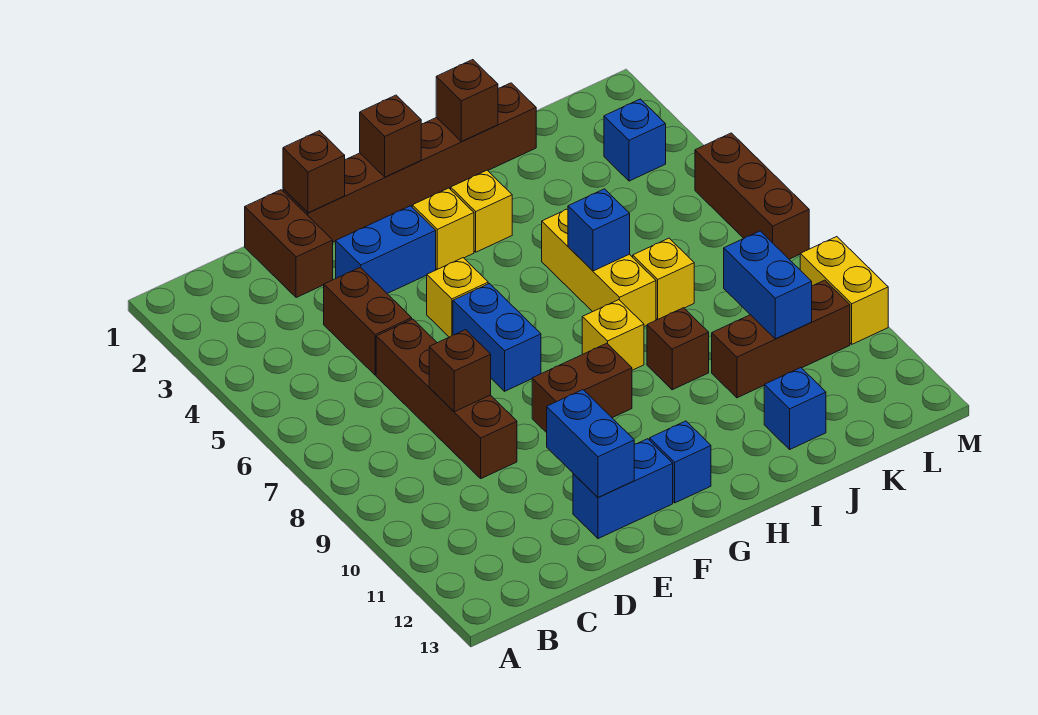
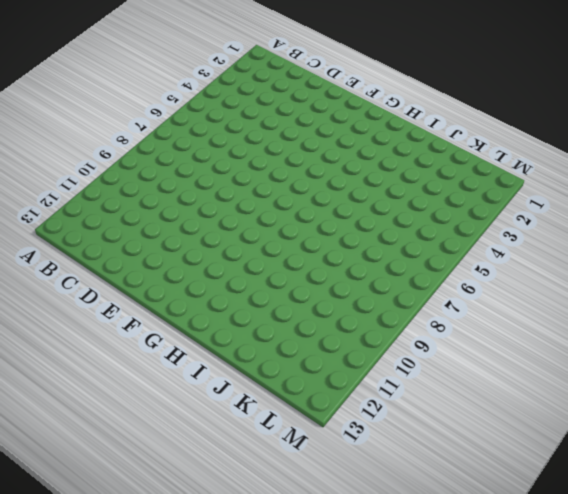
none -> brown brick D1:D2 level 1
none -> brown brick D4:D5 level 1
none -> brown brick D6:D9 level 1

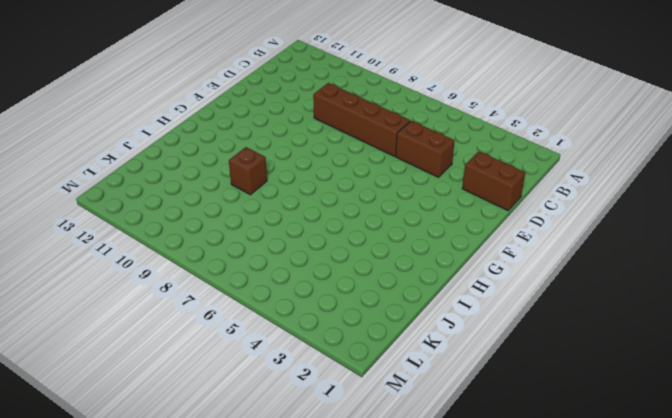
none -> brown brick E1:J1 level 1
none -> blue brick E3:F3 level 1
none -> blue brick E12:F12 level 1

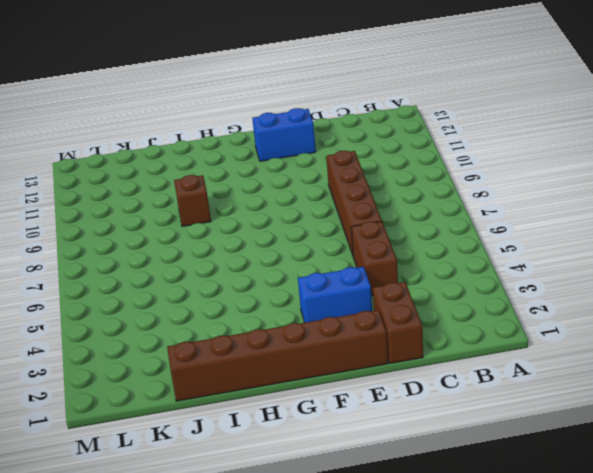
none -> yellow brick F5 level 1
none -> blue brick F6:F7 level 1
none -> brown brick F9:G9 level 1

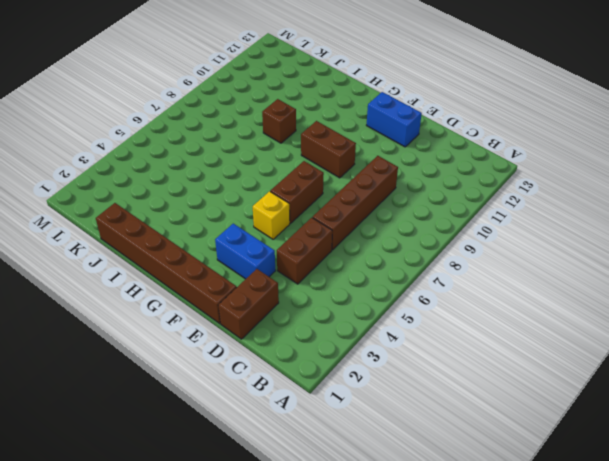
brown brick F6:F7 level 1 -> blue brick F6:F7 level 1
none -> yellow brick G3 level 1
none -> blue brick G12 level 1
none -> yellow brick H3 level 1

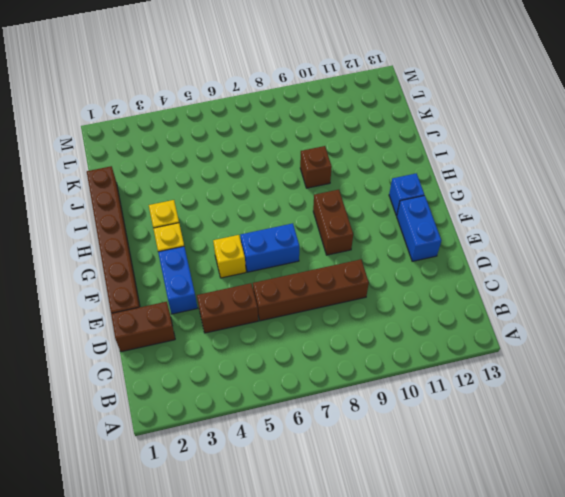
none -> yellow brick H8 level 1
none -> yellow brick I5:I7 level 1
none -> yellow brick J7 level 1

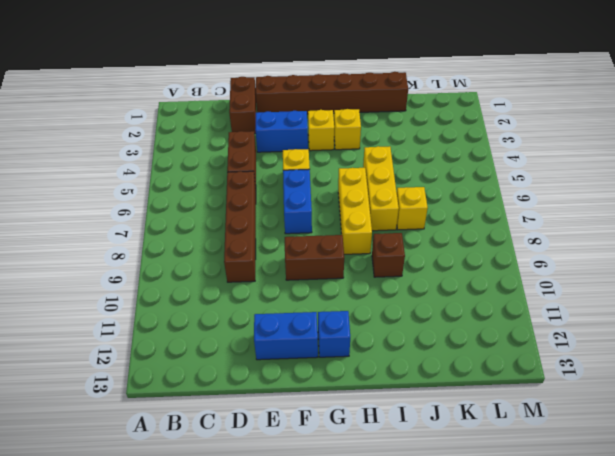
yellow brick H6:H8 level 1 -> yellow brick H8 level 1
none -> brown brick J10:L10 level 1
none -> blue brick J12 level 1
none -> blue brick L3 level 1

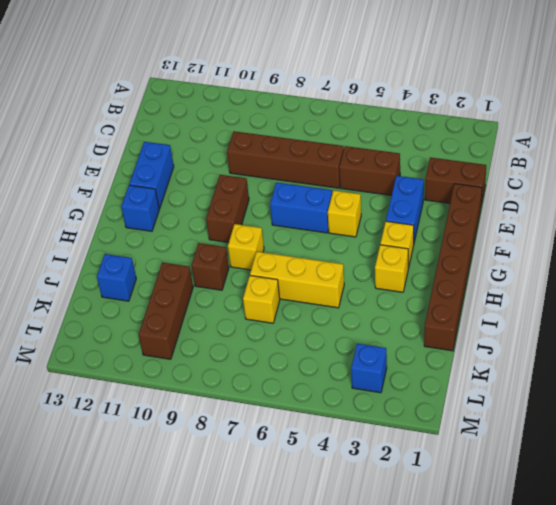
none -> brown brick M5:M7 level 1
none -> yellow brick M9:M10 level 1
none -> brown brick D8 level 2

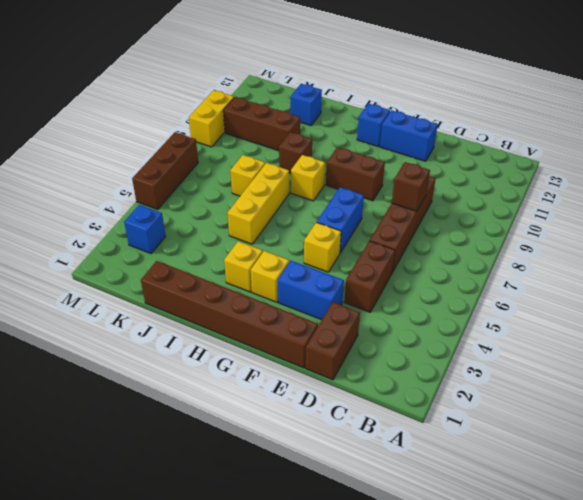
none -> brown brick E1 level 2
none -> blue brick E11:E12 level 2
none -> brown brick G1 level 2

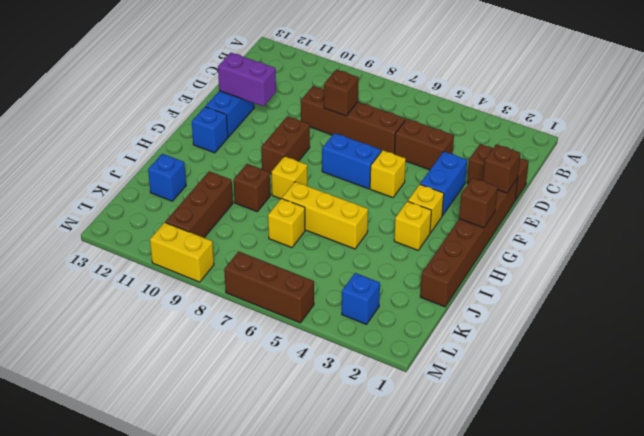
purple brick E11:E12 level 2 -> blue brick E11:E12 level 2
none -> brown brick I1 level 2
none -> blue brick I6 level 2
none -> blue brick K9:K10 level 2

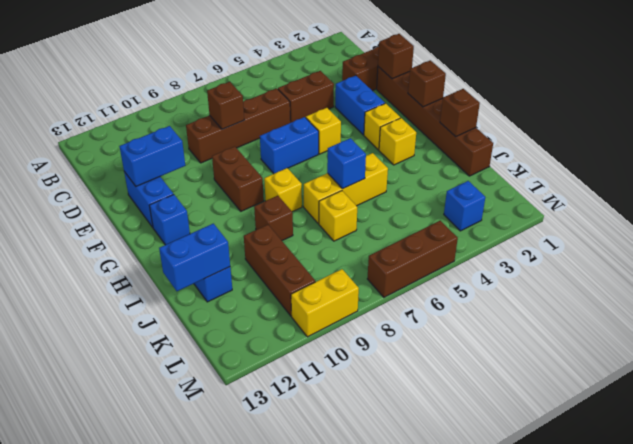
blue brick J12:J13 level 2 -> blue brick K9:K10 level 2

